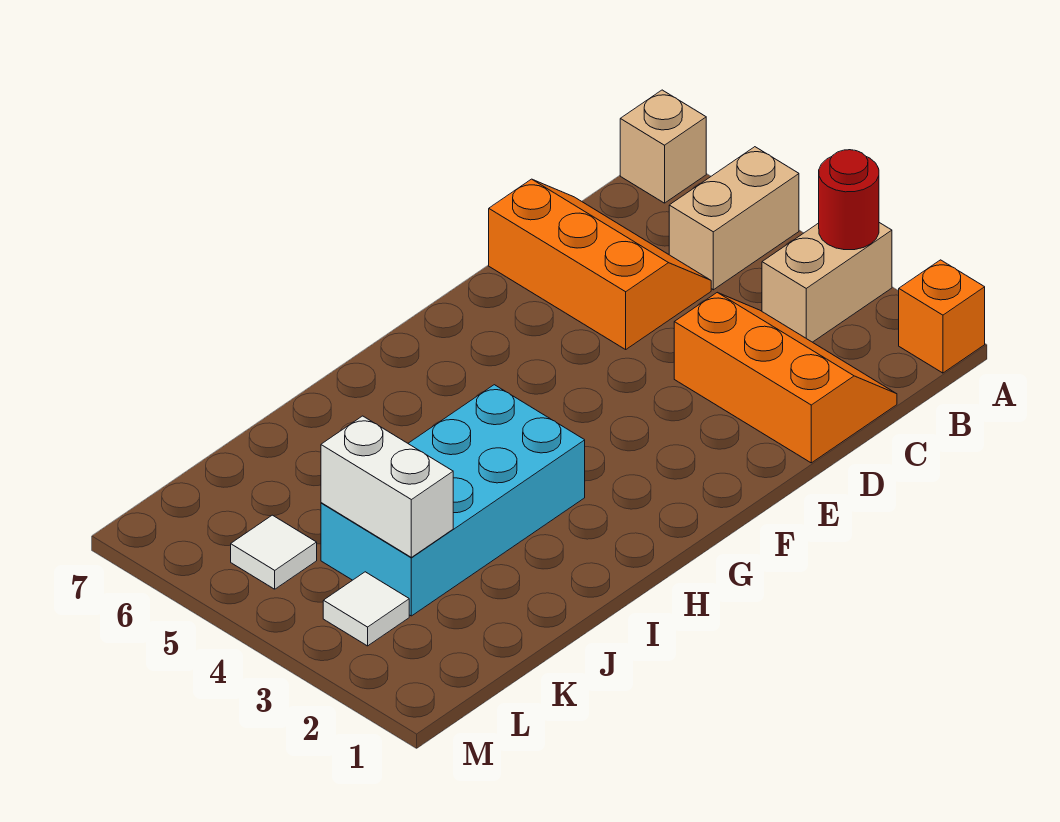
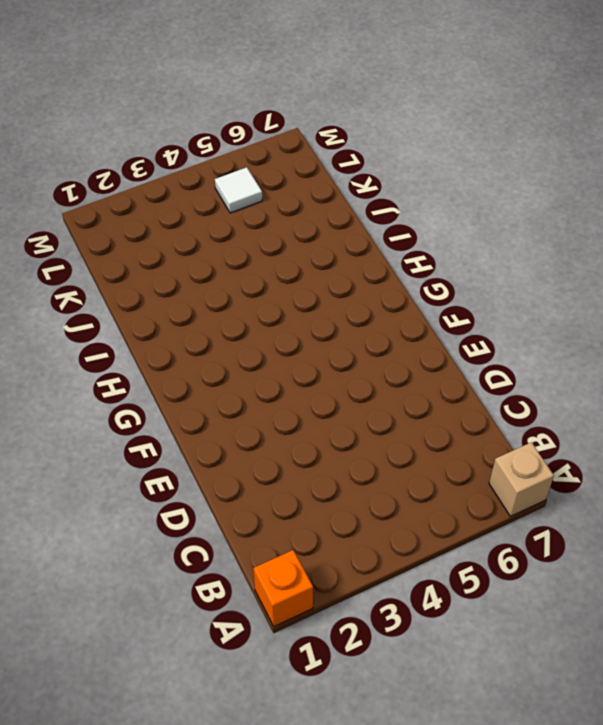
none -> tan brick A3:B3 level 1
none -> tan brick A5:B5 level 1

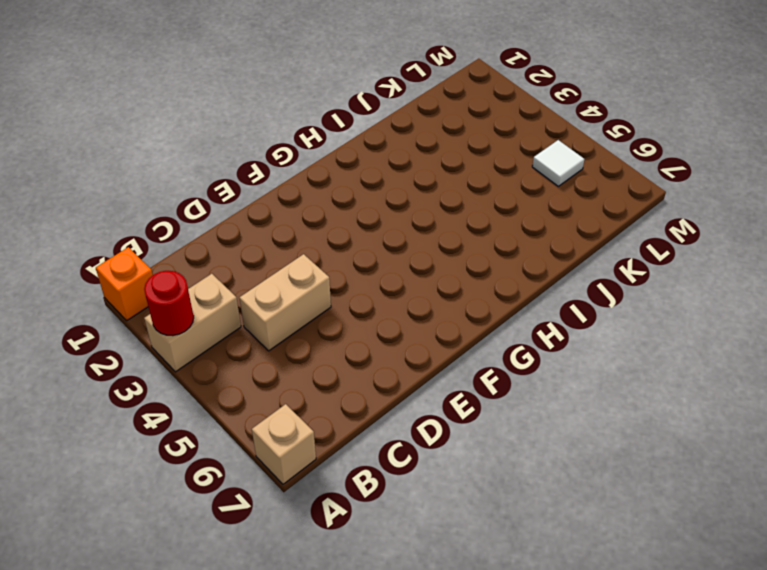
tan brick C4:D4 level 1 -> tan brick A5:B5 level 1
none -> orange slope C1:D3 level 1 top D
none -> orange slope C5:D7 level 1 top D

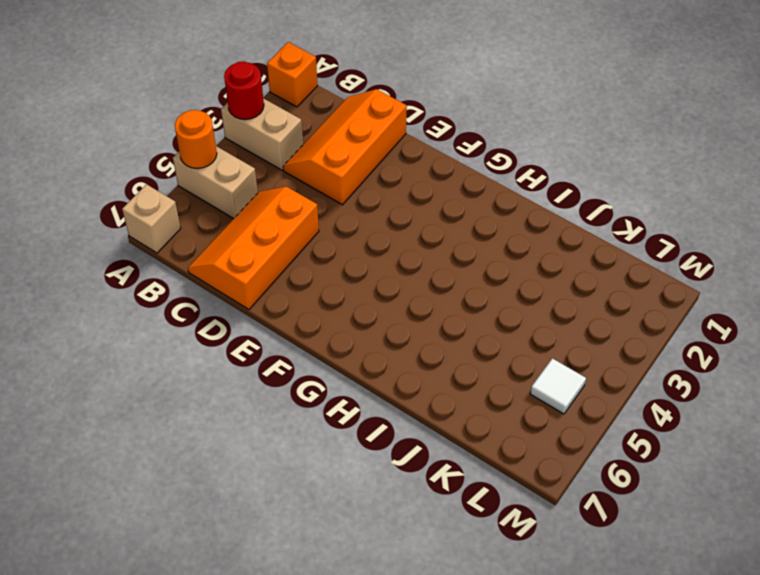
orange round brick A5 level 2 -> none
none -> cyan brick H3:K4 level 1
none -> white tile L3 level 1

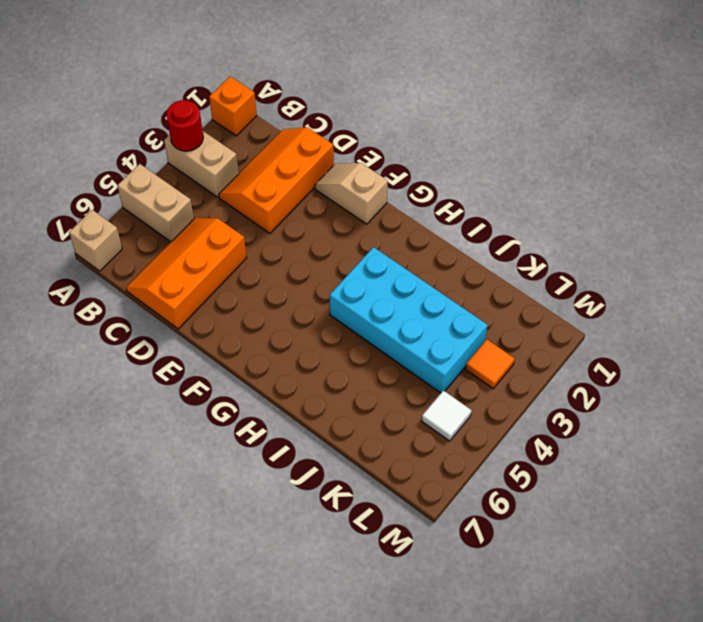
tan slope E1:F1 level 1 top F -> none
orange tile L3 level 1 -> white tile L3 level 1
none -> white brick K3:K4 level 2

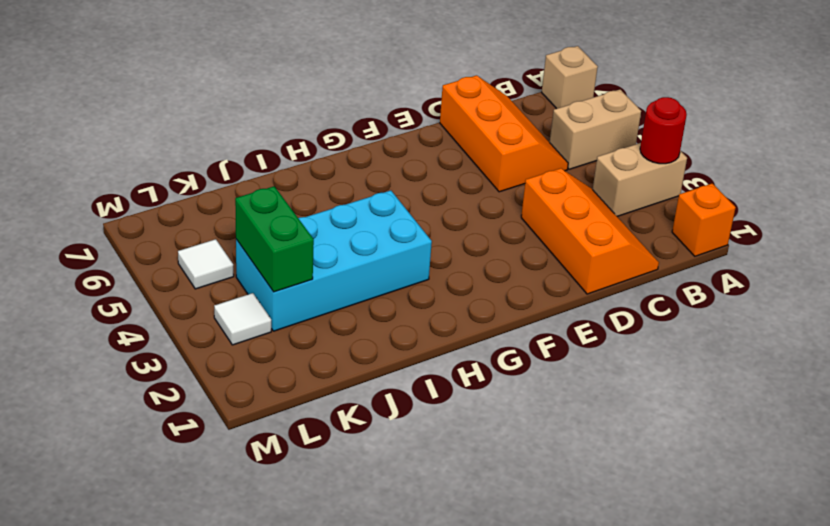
green brick K3:K4 level 2 -> white brick K3:K4 level 2

